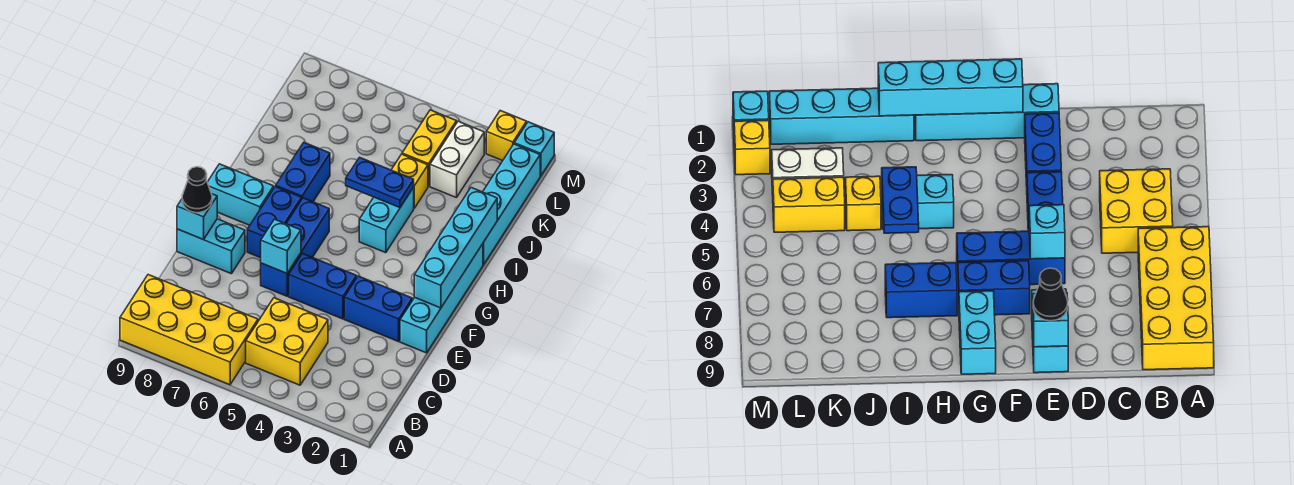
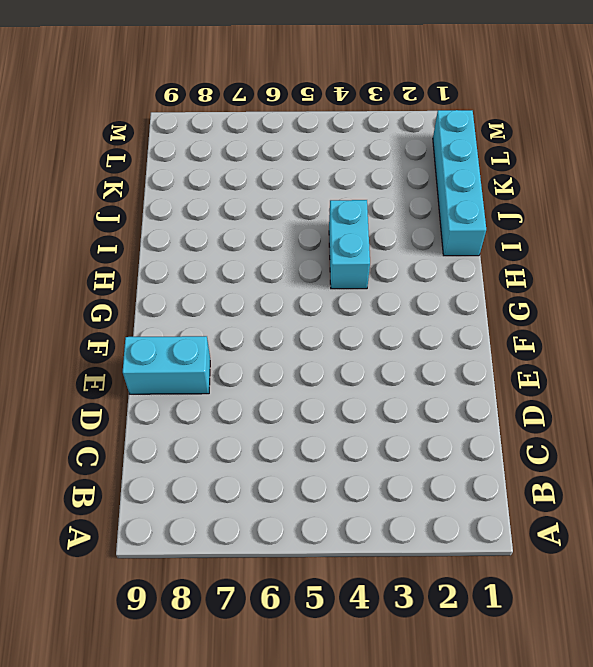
none -> yellow brick A6:B9 level 1
none -> yellow brick B4:C5 level 1
none -> cyan brick E1:H1 level 1

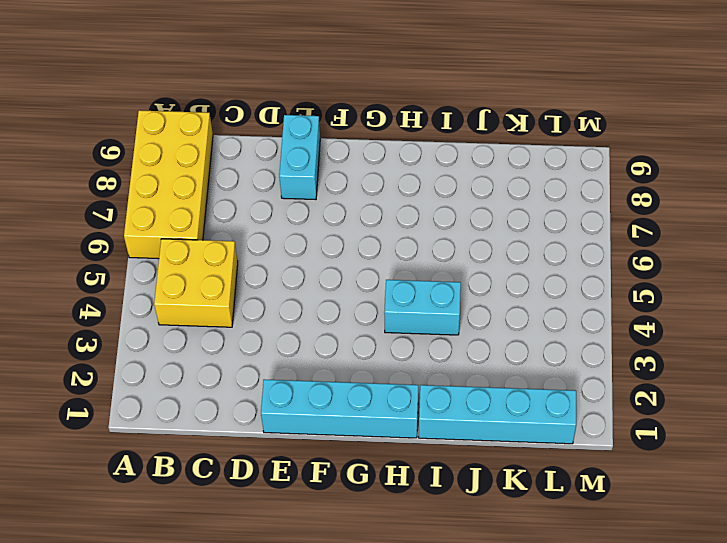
none -> blue brick E2:E3 level 1
none -> blue brick E4:E5 level 1
none -> blue brick E6:G6 level 1

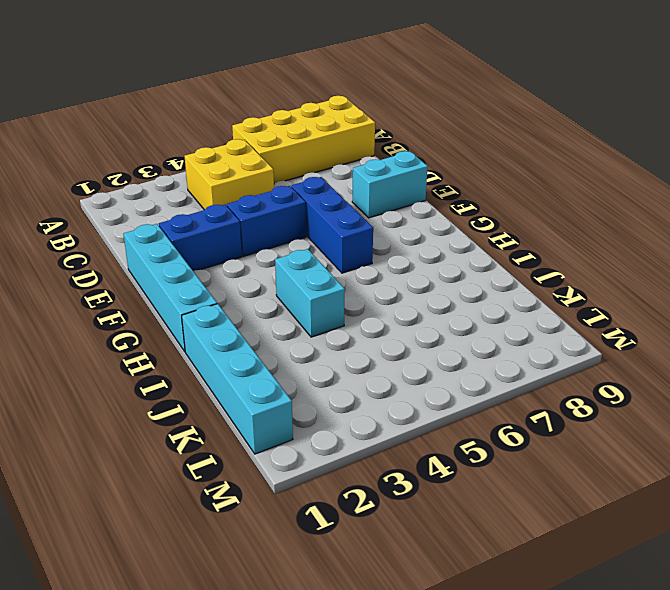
none -> blue brick F7:G7 level 1
none -> cyan brick G8:G9 level 1
none -> blue brick H7:I7 level 1

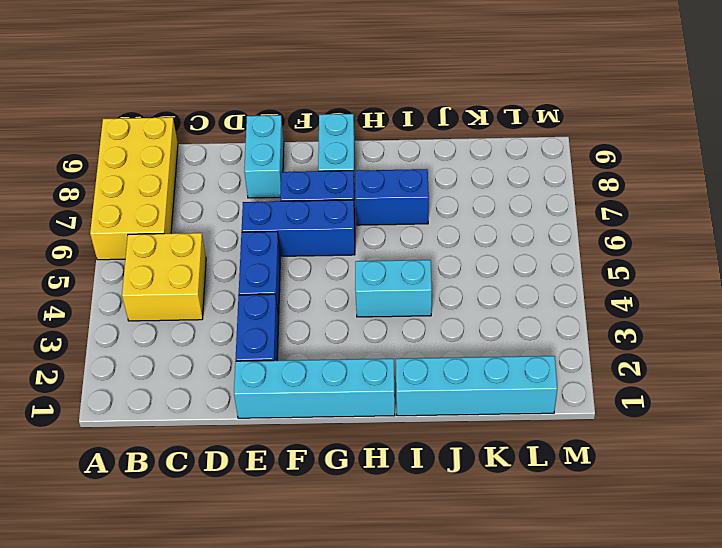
none -> yellow brick J4 level 1
none -> white brick K3:L3 level 1
none -> yellow brick K4:L4 level 1

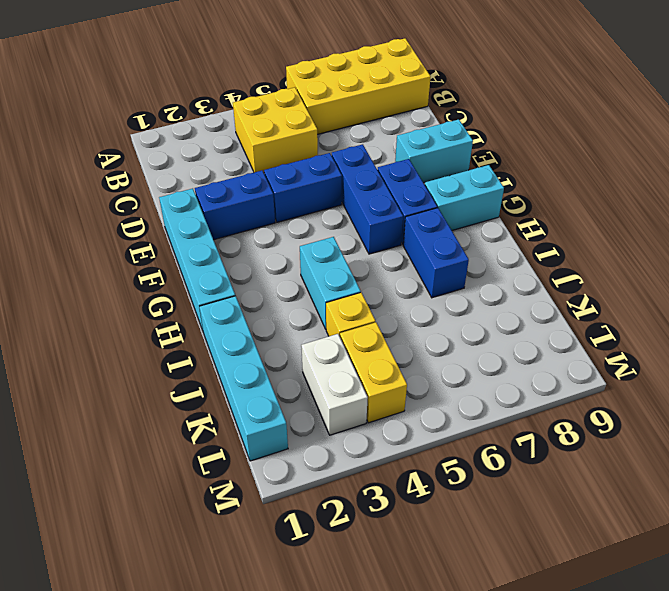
none -> cyan brick M1 level 1
none -> yellow brick M2 level 1
none -> cyan brick E6 level 2

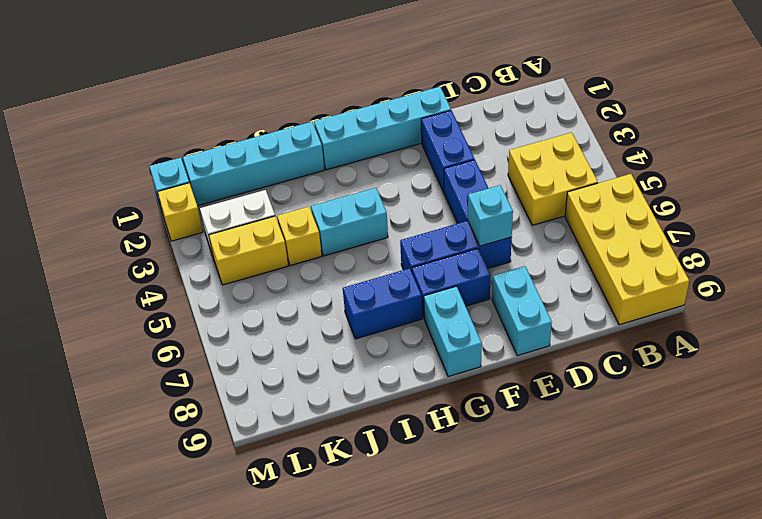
none -> cyan brick E9 level 2
none -> cyan brick F1:I1 level 2
none -> blue plate I4:I5 level 2

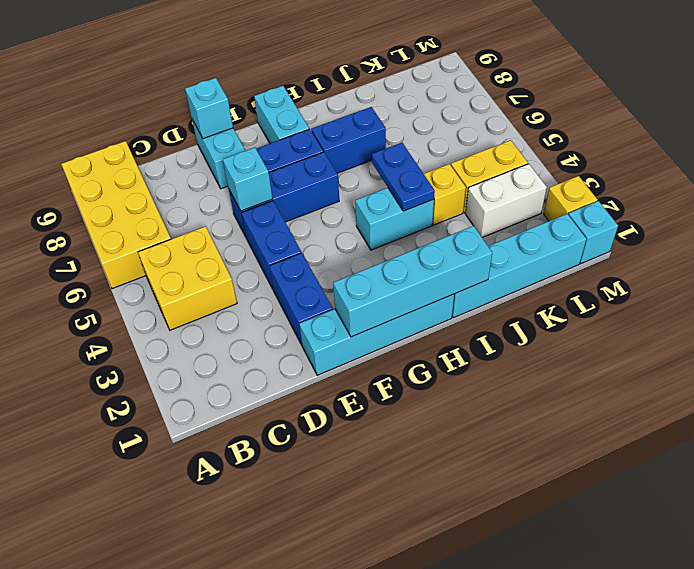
none -> black cone E9 level 3

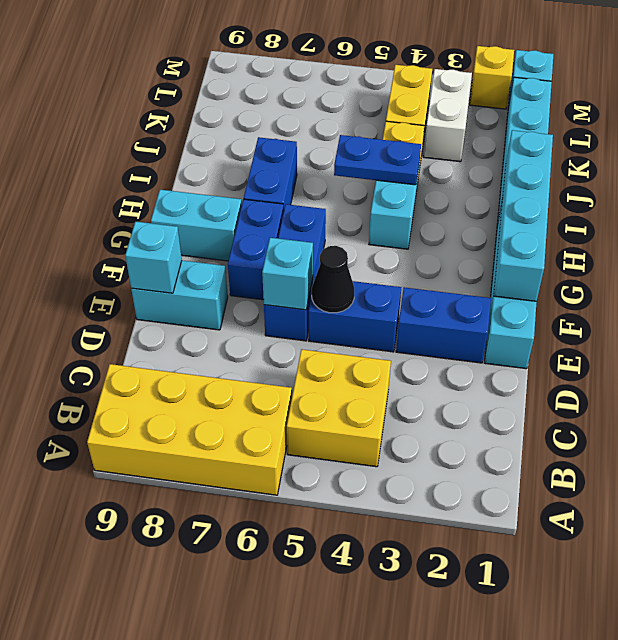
black cone E5 level 2 -> black cone E9 level 3

